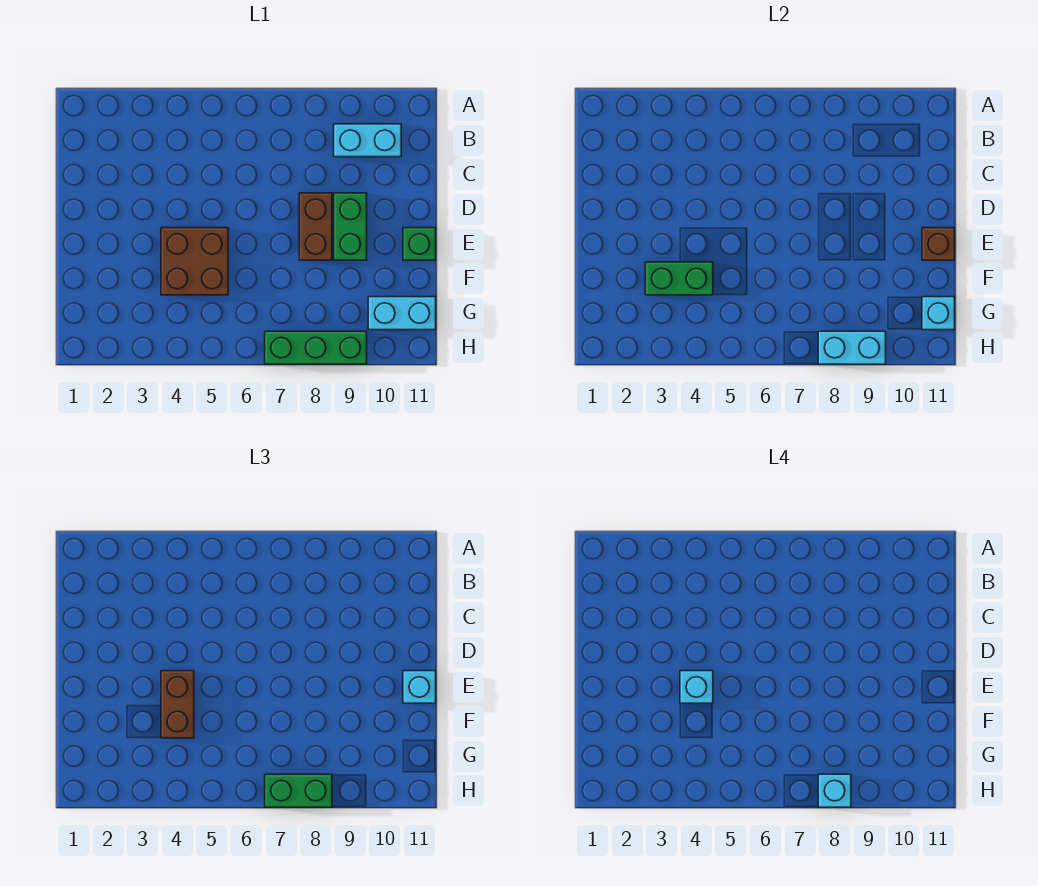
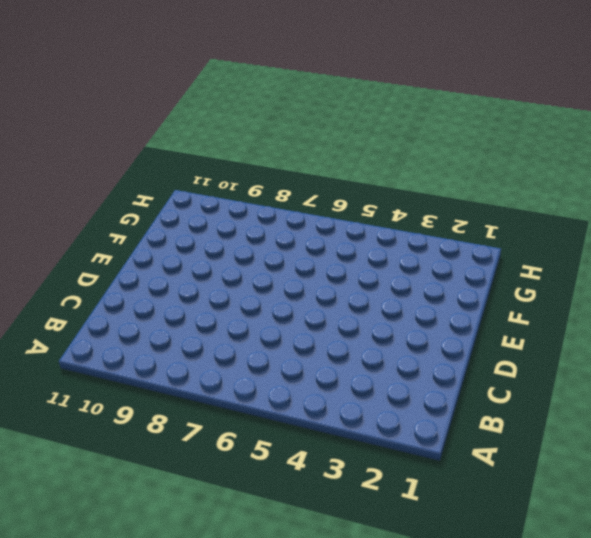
none -> cyan brick B9:B10 level 1
none -> brown brick D8:E8 level 1
none -> green brick D9:E9 level 1

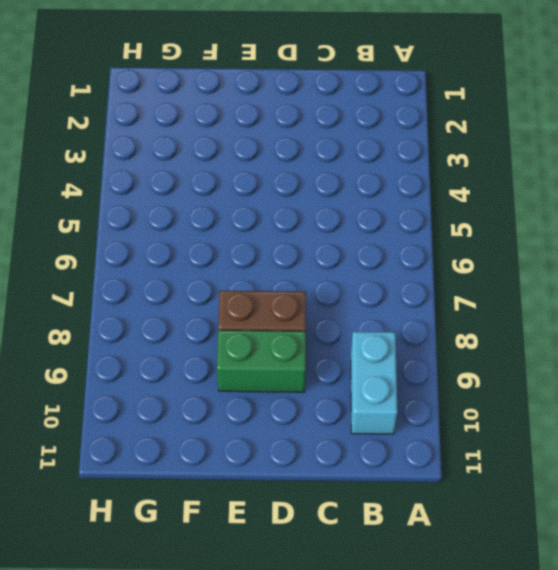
none -> brown brick E4:F5 level 1
none -> green brick E11 level 1
none -> cyan brick G10:G11 level 1

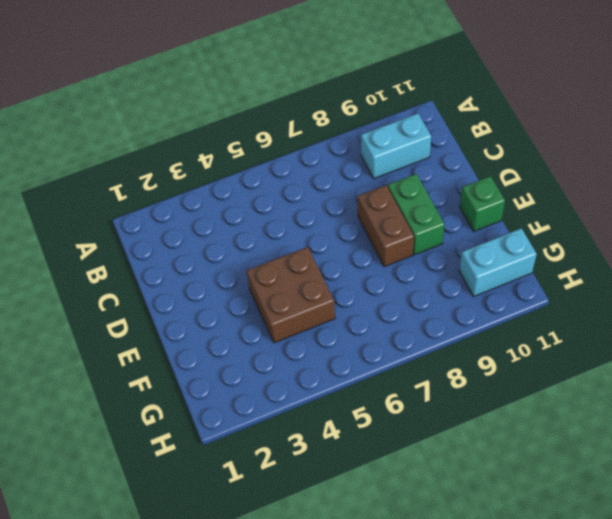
none -> green brick H7:H9 level 1
none -> brown brick E11 level 2
none -> green brick F3:F4 level 2

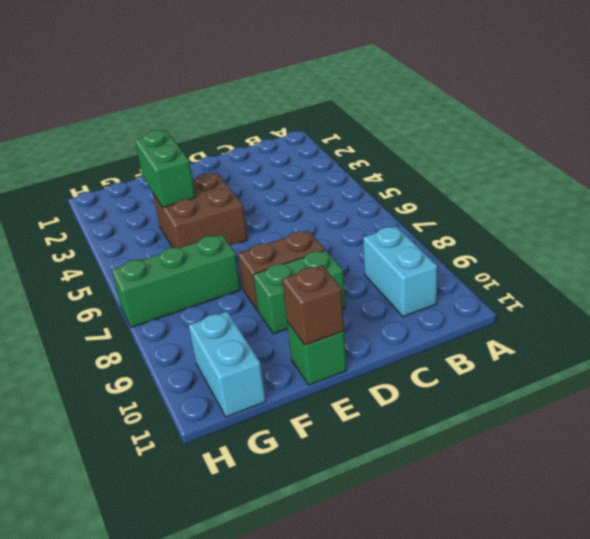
green brick F7:H7 level 1 -> green brick H7:H9 level 1
none -> cyan brick G11 level 2
none -> cyan brick H8:H9 level 2
none -> brown brick E4:F4 level 3

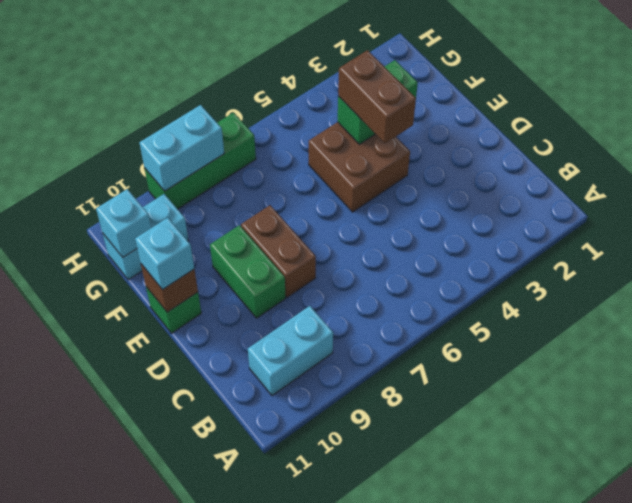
none -> green brick H7:H8 level 3
none -> cyan brick E4 level 4
none -> cyan brick H8 level 4

